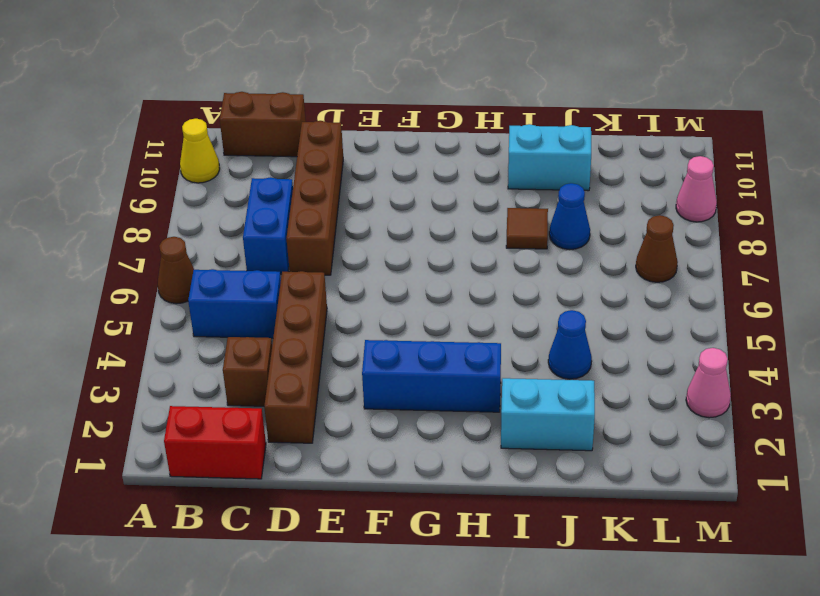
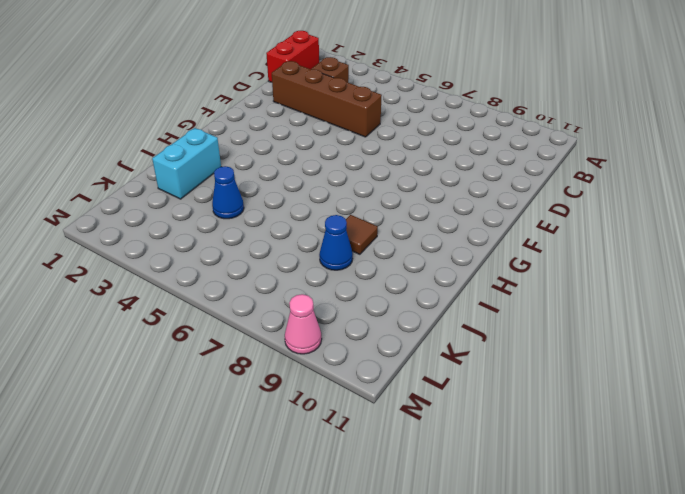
none -> brown cone A6 level 1
none -> yellow cone A10 level 1
none -> blue brick B5:C5 level 1

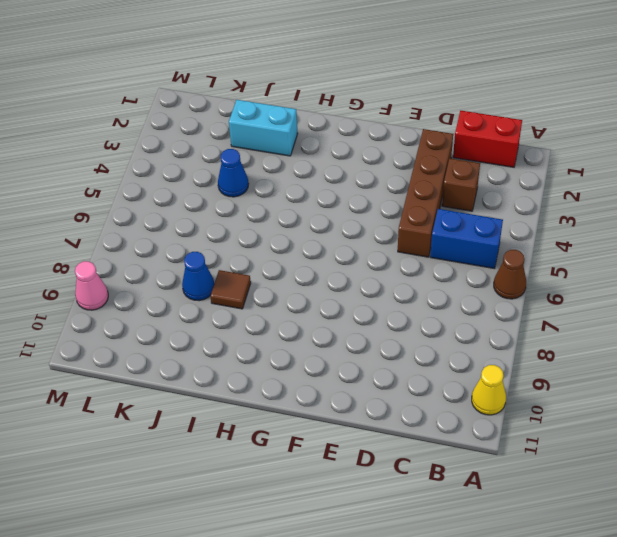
none -> brown brick B11:C11 level 1
none -> blue brick C7:C8 level 1
none -> brown brick D7:D10 level 1

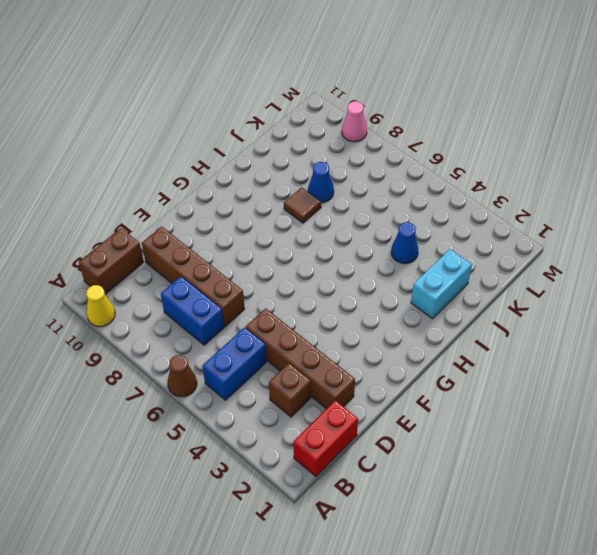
none -> blue brick F3:H3 level 1
none -> cyan brick I10:J10 level 1
none -> brown cone L7 level 1

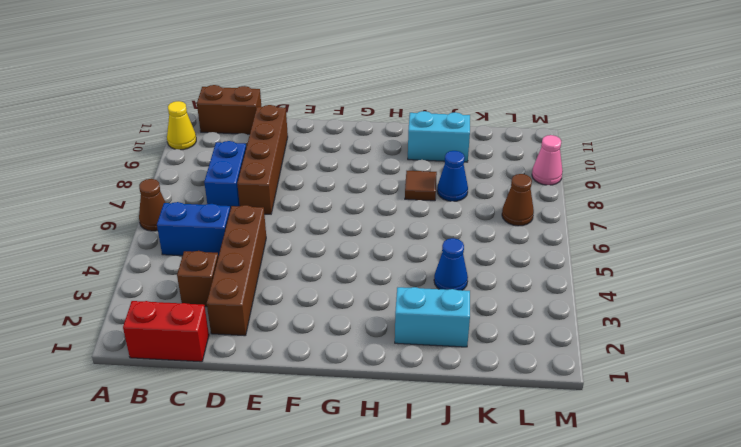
none -> blue brick F3:H3 level 1
none -> pink cone M3 level 1

